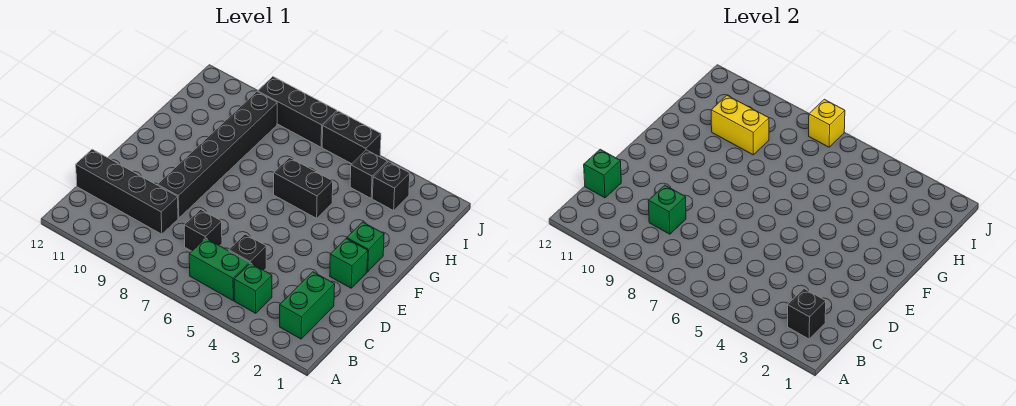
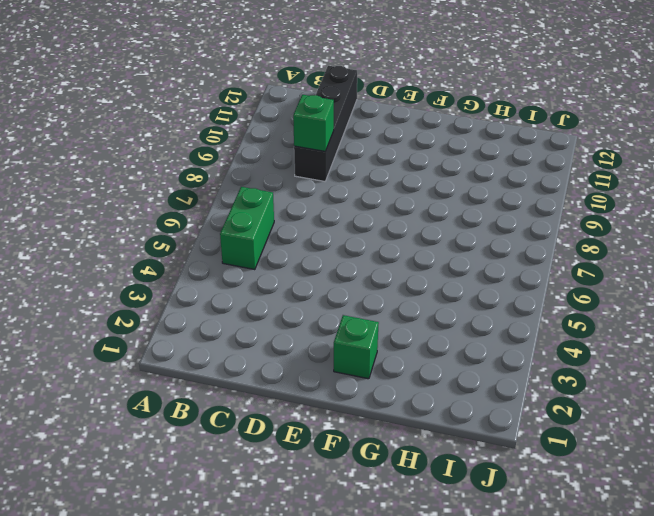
none -> green brick B2:C2 level 1
none -> green brick B4 level 1
none -> black brick C5 level 1

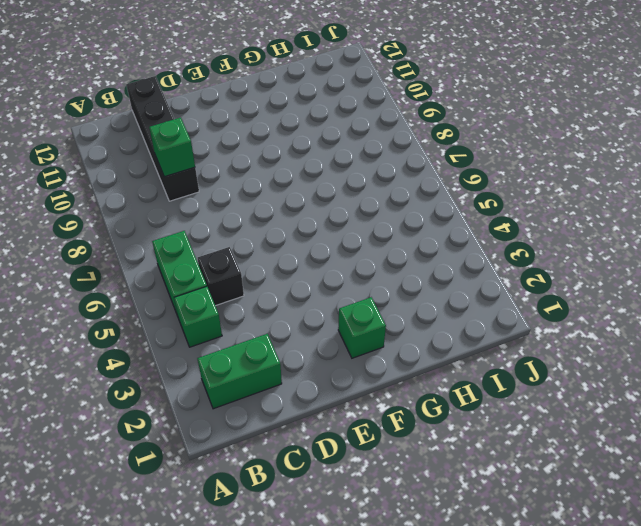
none -> black brick C7 level 1
none -> black brick D9:I9 level 1
none -> green brick E2 level 1

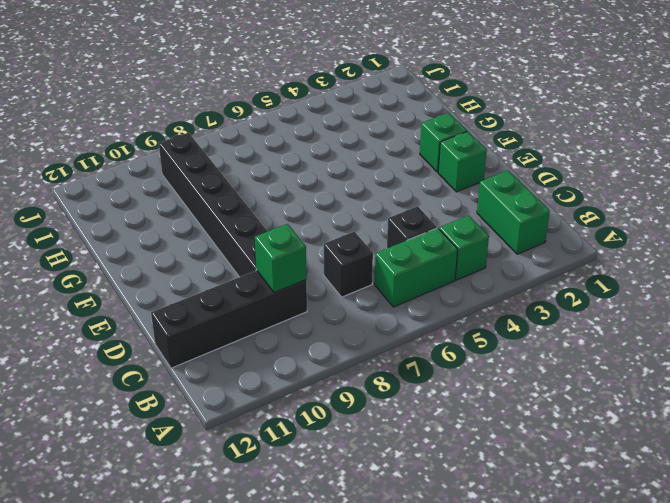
none -> black brick G5:G6 level 1
none -> black brick I3 level 1
none -> black brick I4 level 1

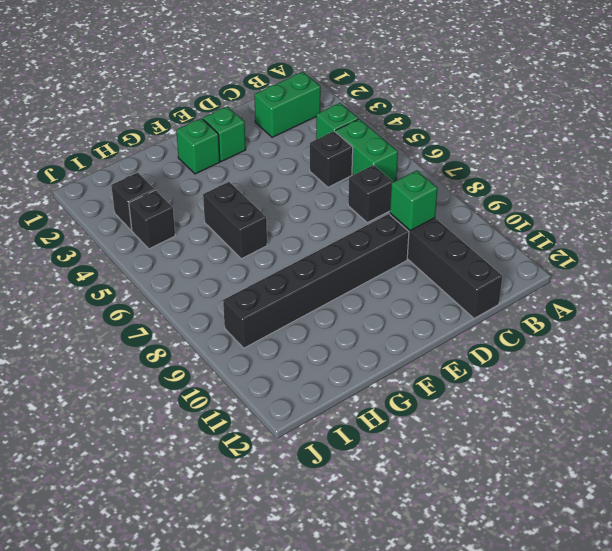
none -> black brick J5:J6 level 1
none -> black brick J7:J9 level 1
none -> black brick B2 level 2

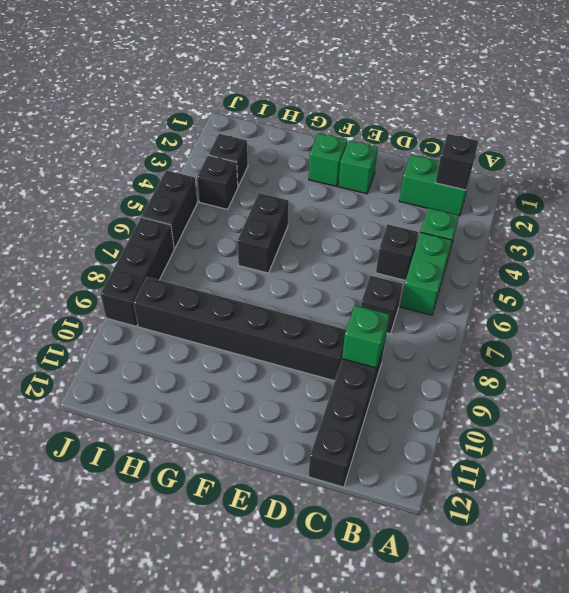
none -> green brick C12 level 2
none -> yellow brick H9:H10 level 2
none -> yellow brick J7 level 2

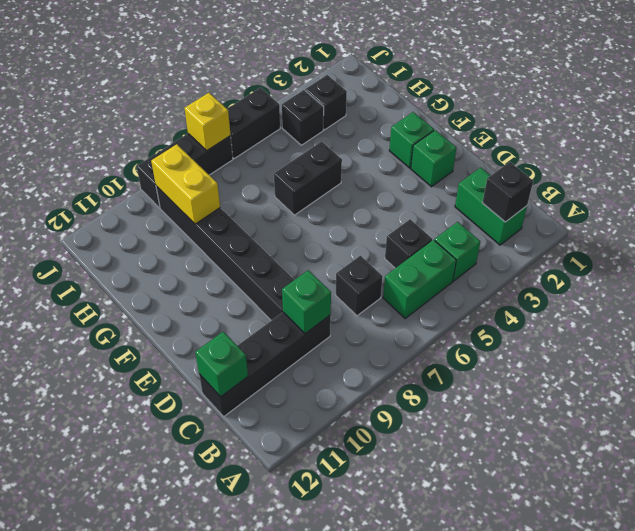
yellow brick H9:I9 level 2 -> yellow brick H9:H10 level 2

